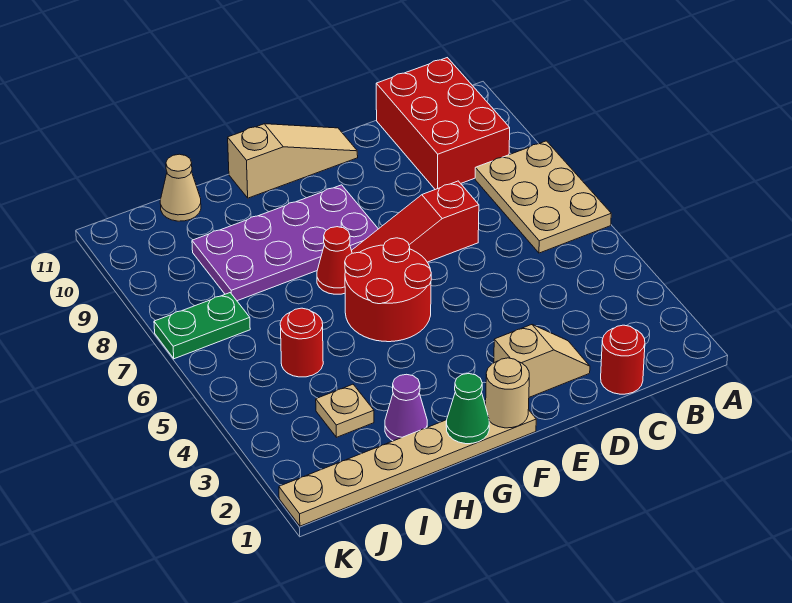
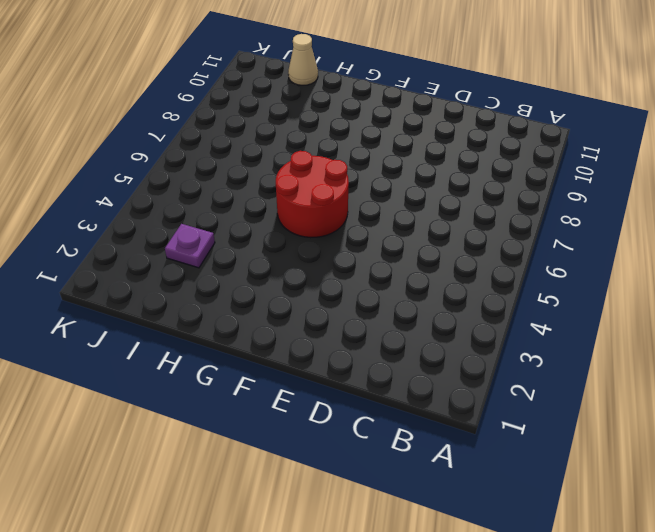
purple plate I3 level 1 -> tan plate I3 level 1
none -> tan plate A6:B8 level 1
none -> red brick B9:C11 level 1
none -> red round brick C1 level 1

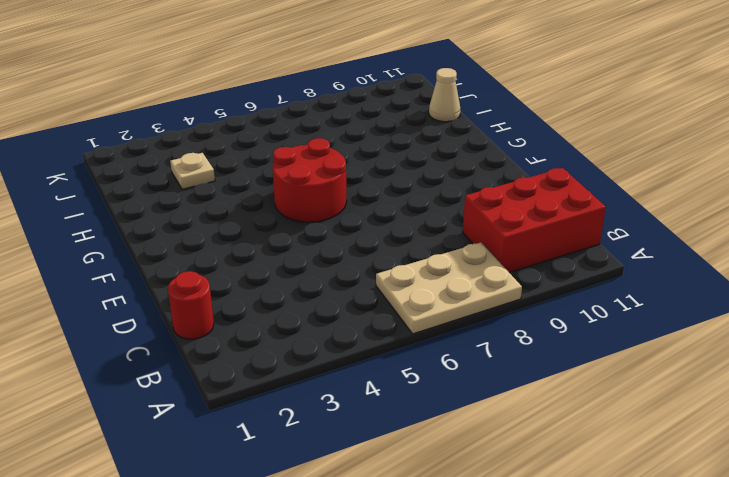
none -> tan slope D2:E2 level 1 top E
none -> red slope D7:F7 level 1 top D
none -> tan slope E11:G11 level 1 top G

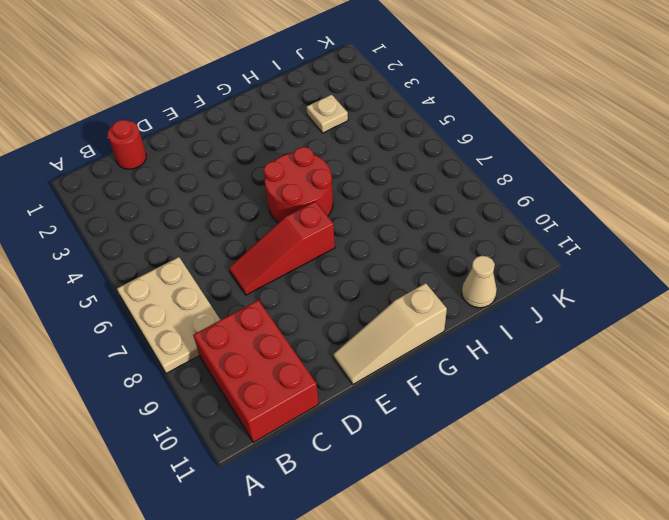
red slope D7:F7 level 1 top F -> red slope D7:F7 level 1 top D
none -> tan slope D2:E2 level 1 top E
none -> tan plate F1:K1 level 1
none -> purple plate F8:I9 level 1

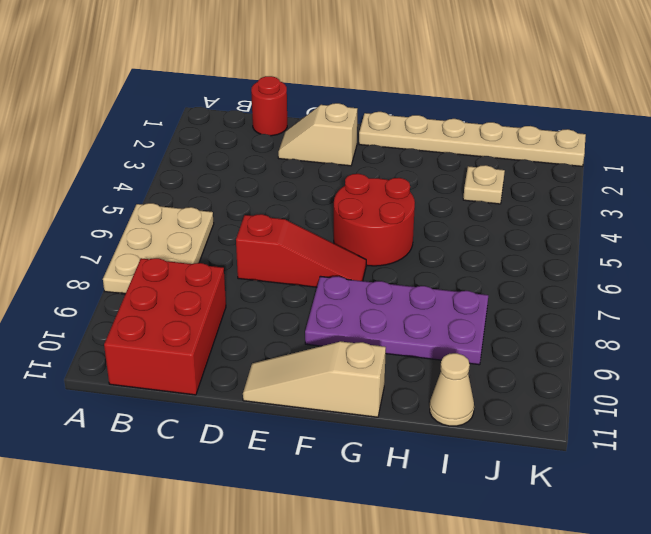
none -> red cone G7 level 1
none -> purple cone H2 level 1
none -> red round brick I5 level 1

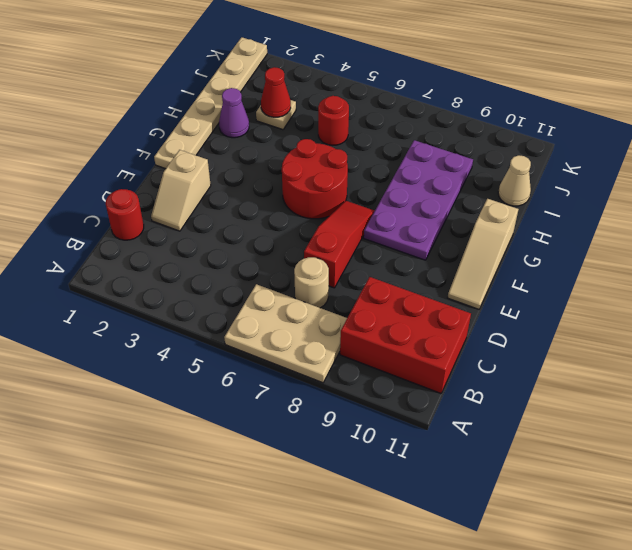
tan round brick C7 level 1 -> tan round brick F1 level 2
red cone I3 level 2 -> red cone G7 level 1
none -> green plate J7:K7 level 1
none -> green cone G1 level 2

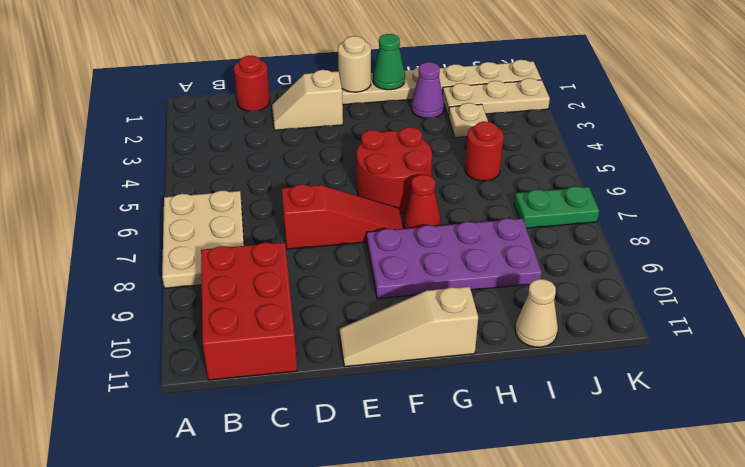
tan plate I2:K2 level 1 -> none

